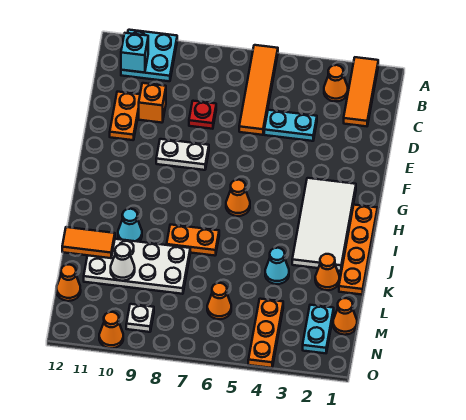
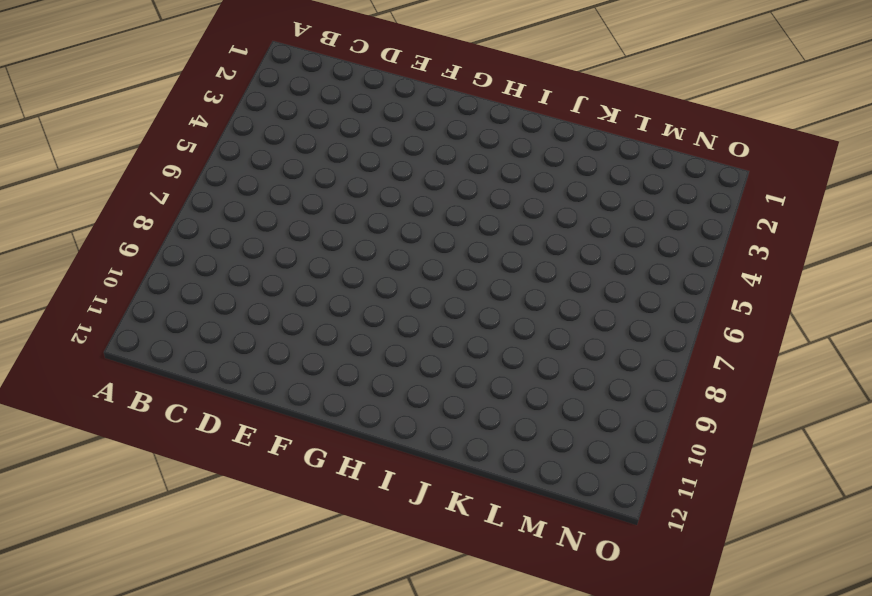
none -> orange tile A2:C2 level 1
none -> orange tile A6:D6 level 1
none -> cyan plate A10:B11 level 1

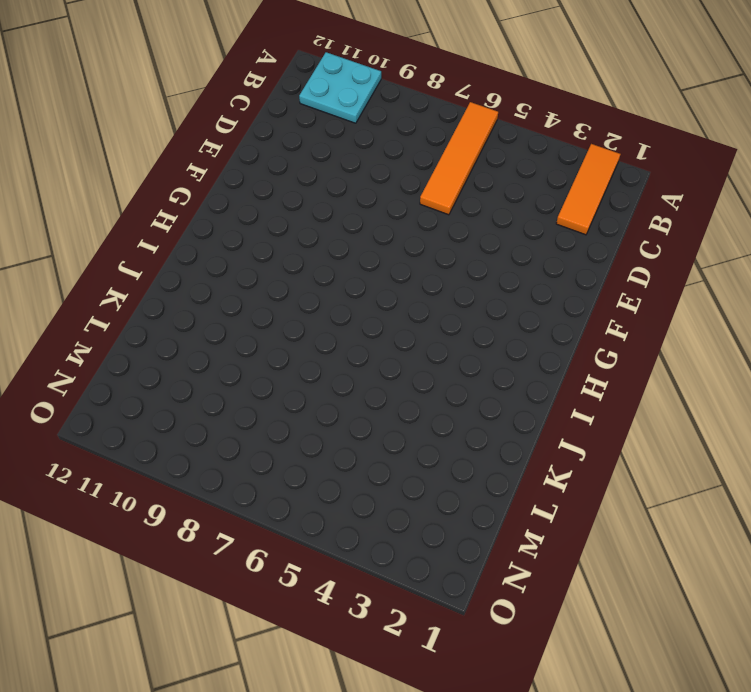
none -> orange cone B3 level 1
none -> cyan plate D4:D5 level 1
none -> red plate D8 level 1

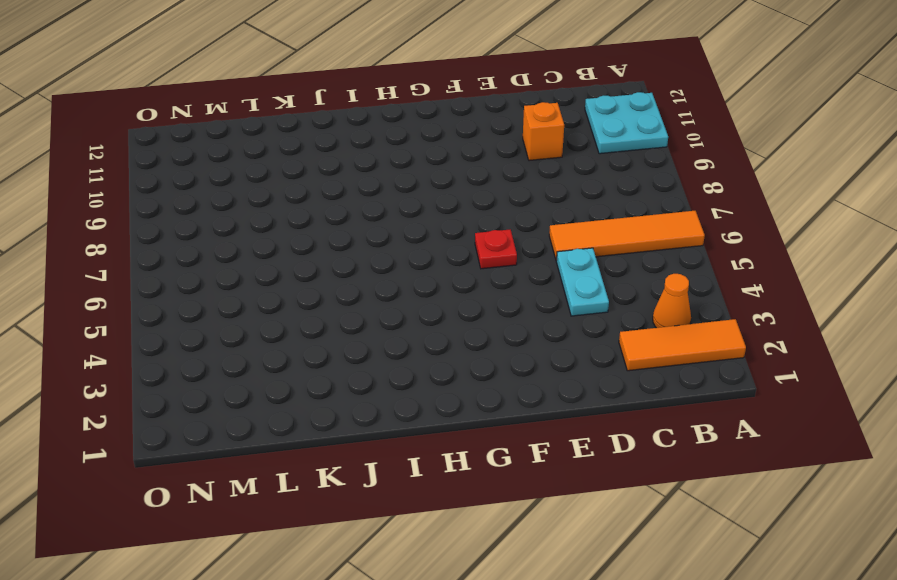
red plate F6 level 1 -> red plate D8 level 1
none -> orange plate D11:E11 level 1
none -> white plate F8:F9 level 1
none -> white tile G2:J3 level 1

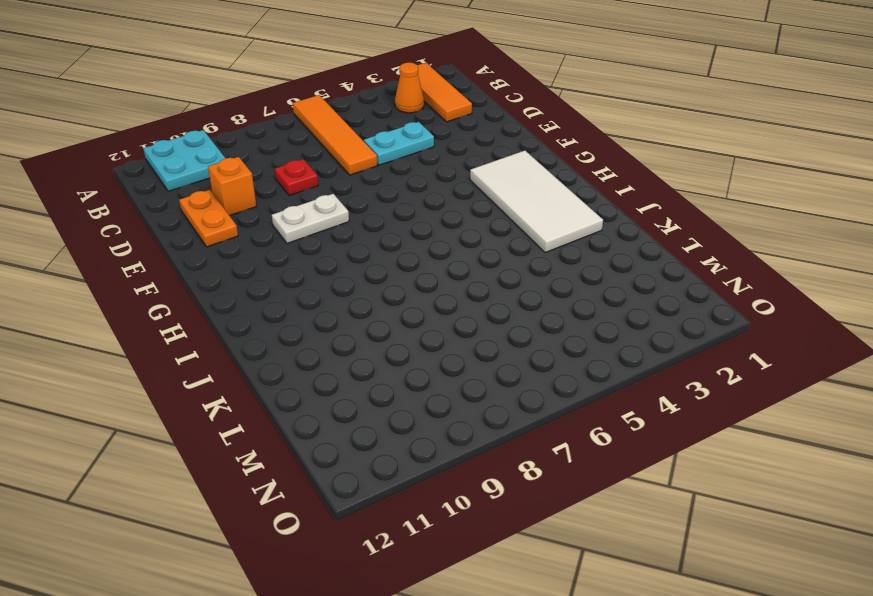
none -> orange plate H1:K1 level 1
none -> orange cone H6 level 1
none -> orange plate J7:J8 level 1

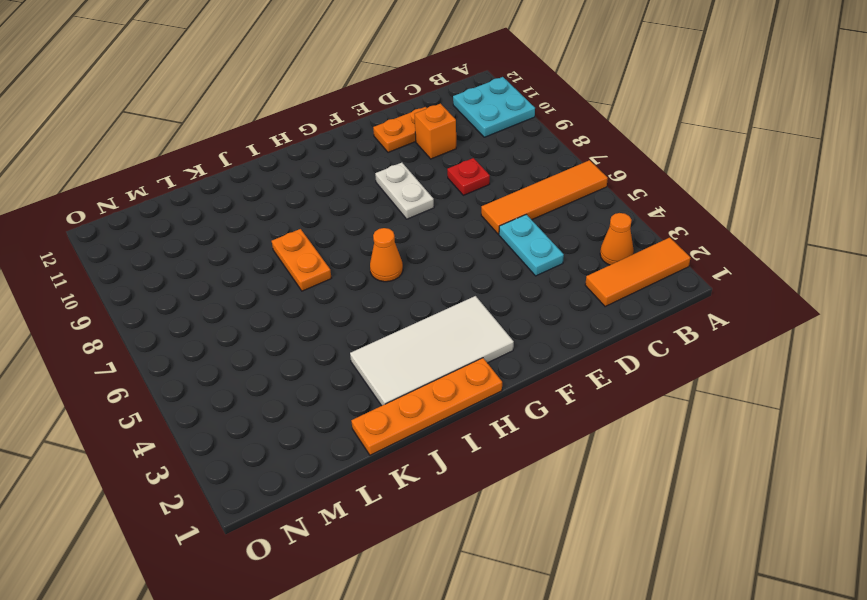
none -> cyan cone J10 level 1
none -> orange cone K2 level 1
none -> cyan cone K4 level 1

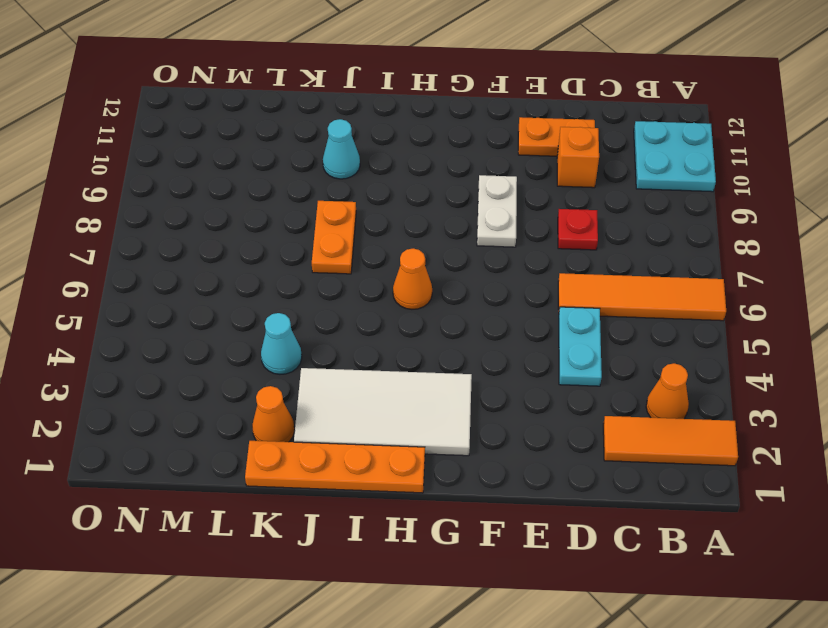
none -> white plate K8:L11 level 1
none -> orange cone M1 level 1
none -> cyan plate M2:N2 level 1

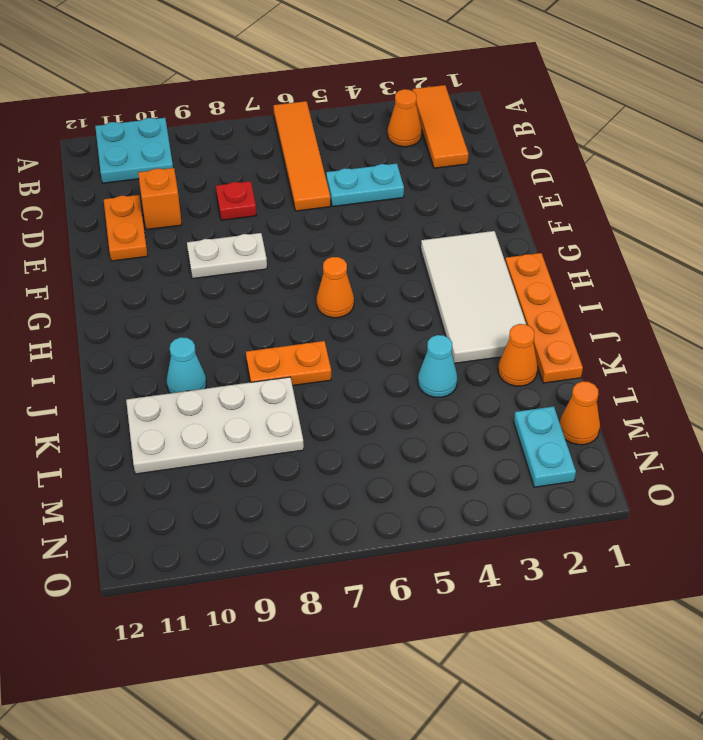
none -> orange plate M4:O4 level 1
none -> orange cone M6 level 1
none -> orange cone M12 level 1

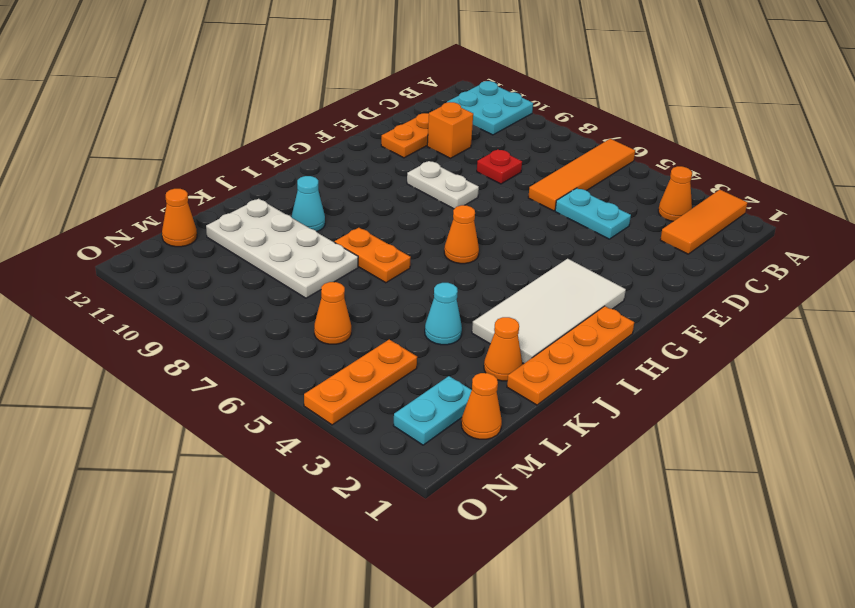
none -> white plate N9 level 1
none -> orange cone O10 level 1
none -> cyan brick B11 level 2

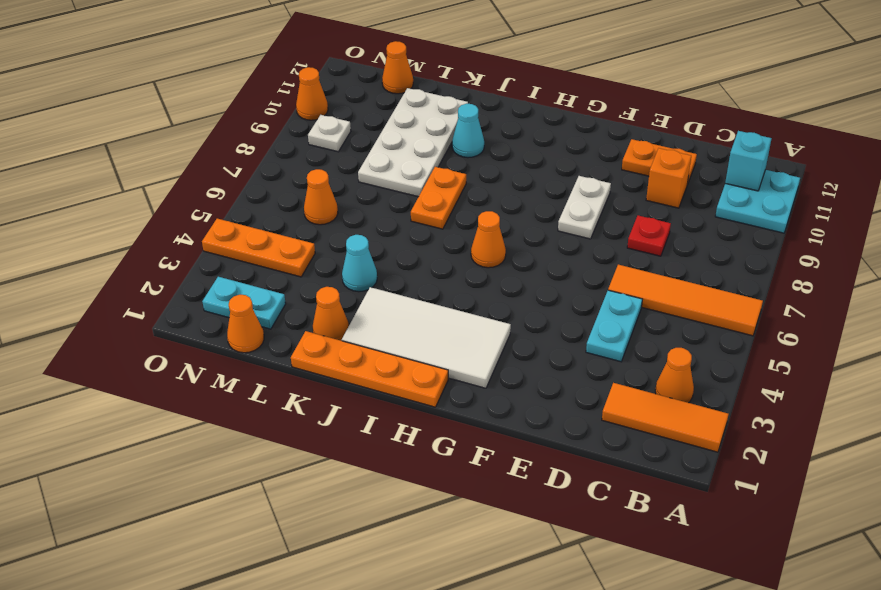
none -> orange tile K11:K12 level 2
none -> white cone L10 level 2

